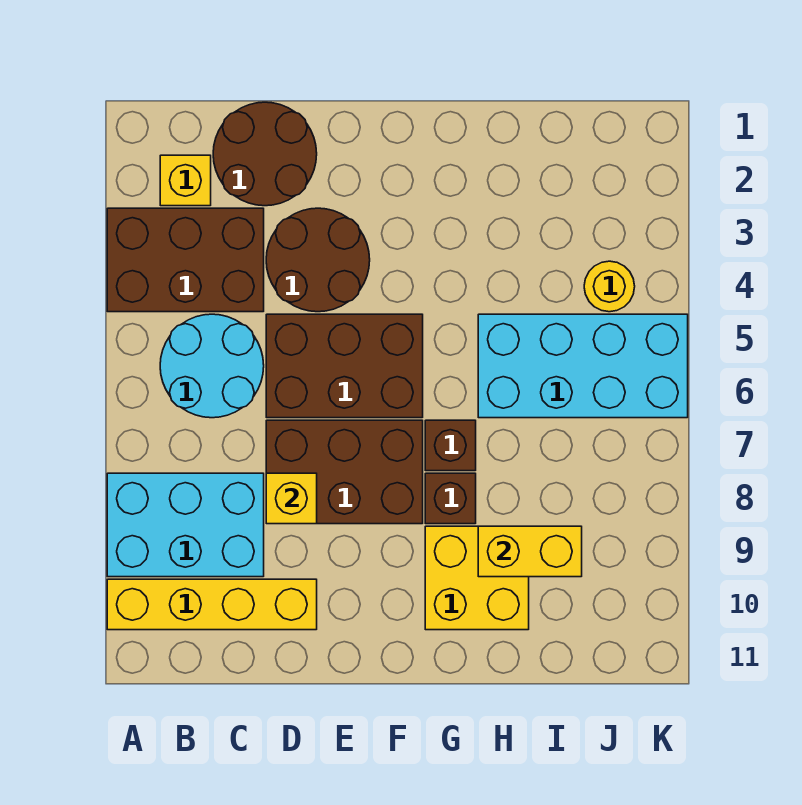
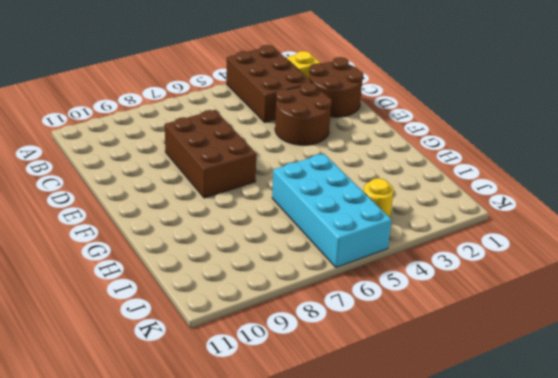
none -> cyan brick A8:C9 level 1
none -> yellow brick A10:D10 level 1
none -> cyan round brick B5:C6 level 1

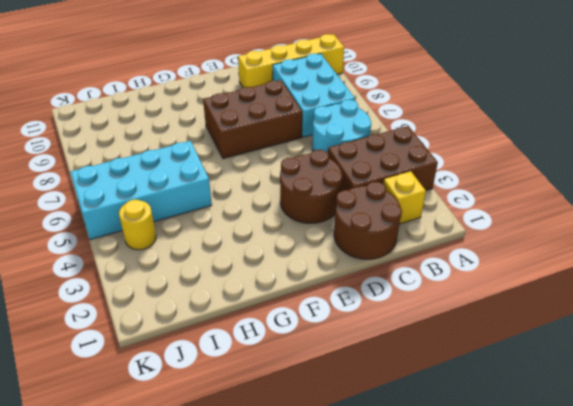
cyan brick B7:C9 level 1 -> cyan brick A8:C9 level 1
none -> brown brick D5:F6 level 1
none -> brown brick G7 level 1
none -> brown brick G8 level 1

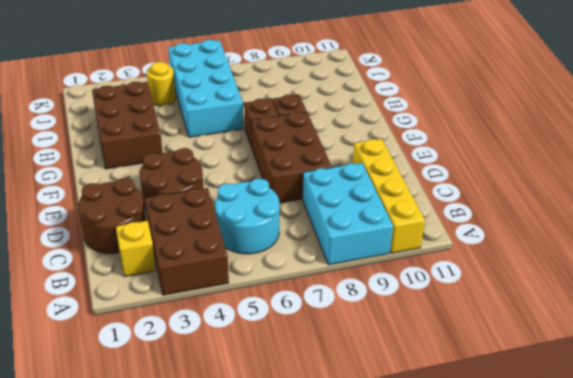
brown brick G2:I3 level 1 -> brown brick D5:F6 level 1
none -> yellow brick G9:H10 level 1
none -> yellow brick D8 level 2
none -> yellow brick H9:I9 level 2

